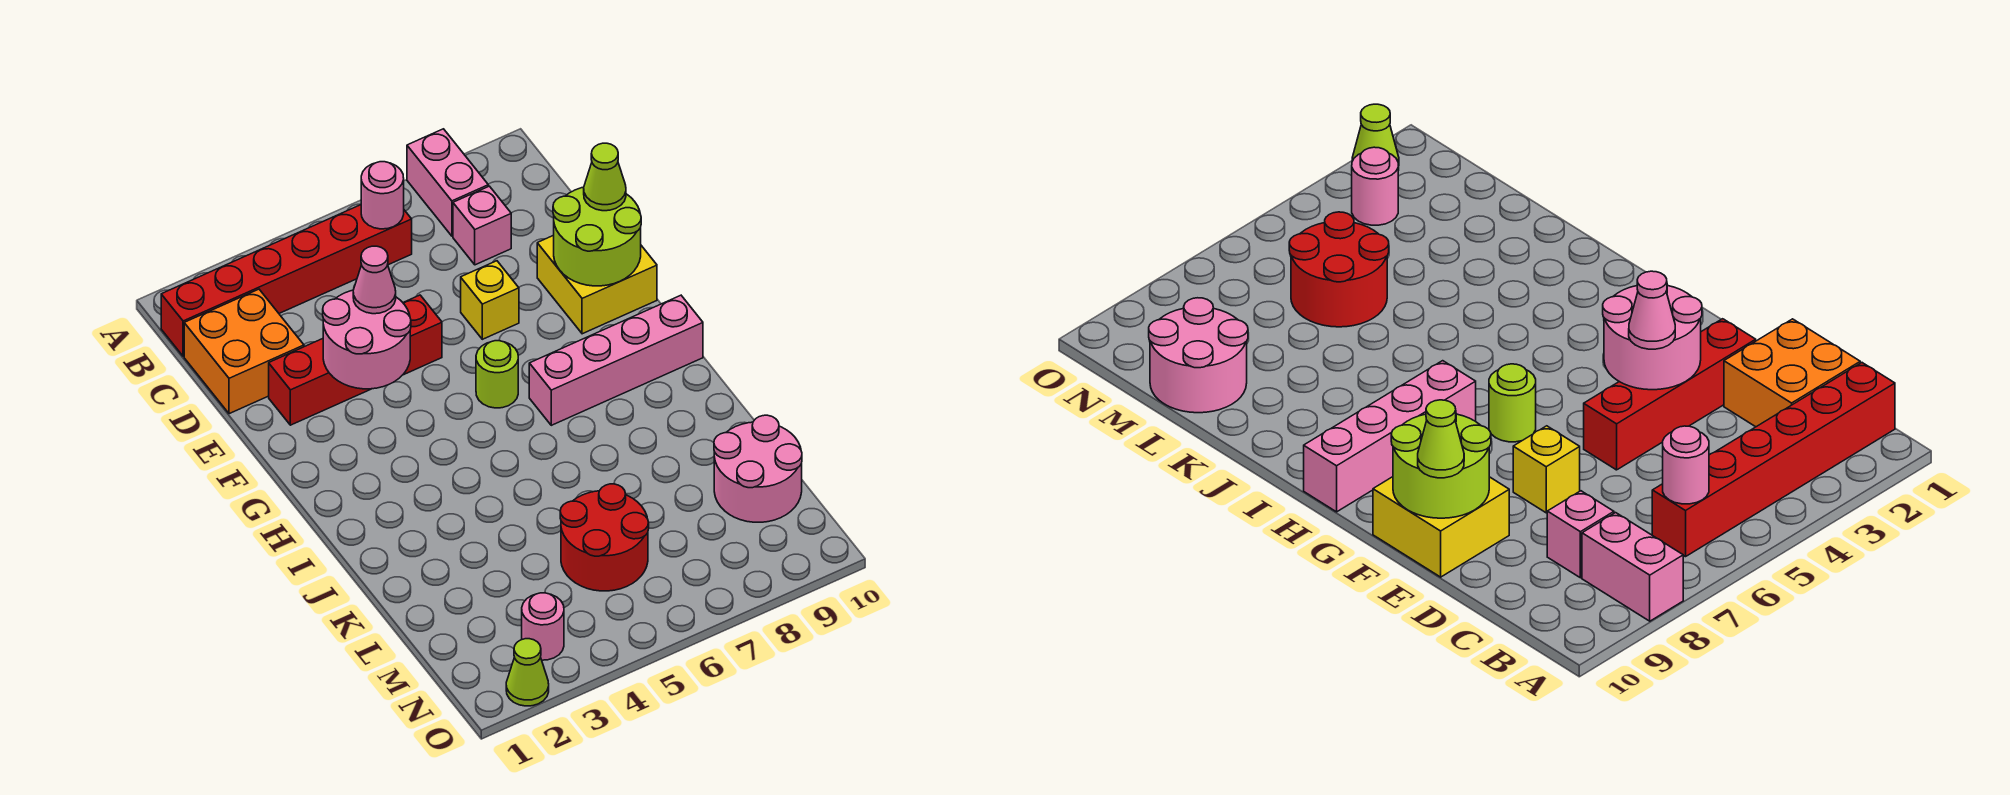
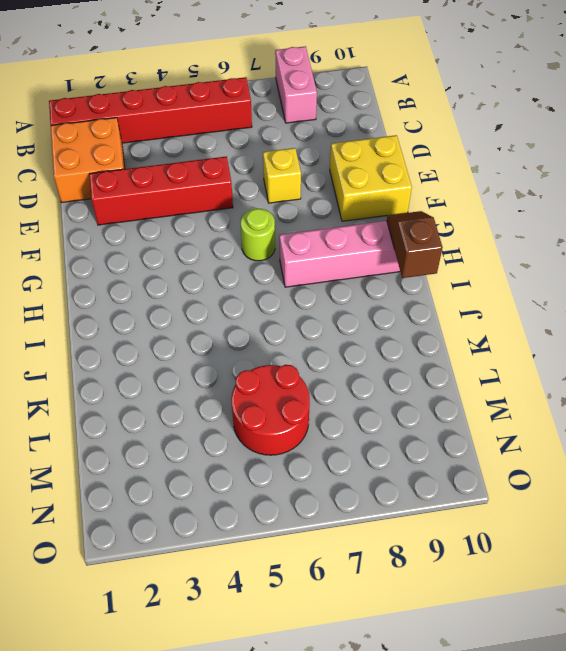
brown slope H10:I10 level 2 top I -> none
none -> pink brick C8 level 1
none -> pink round brick L9:M10 level 1
none -> pink round brick N3 level 1

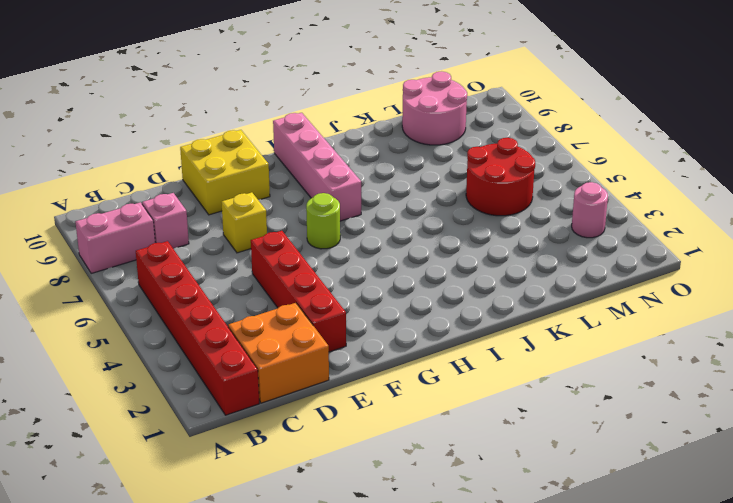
none -> lime cone O2 level 1
none -> pink round brick B6 level 2
none -> pink round brick E3:F4 level 2

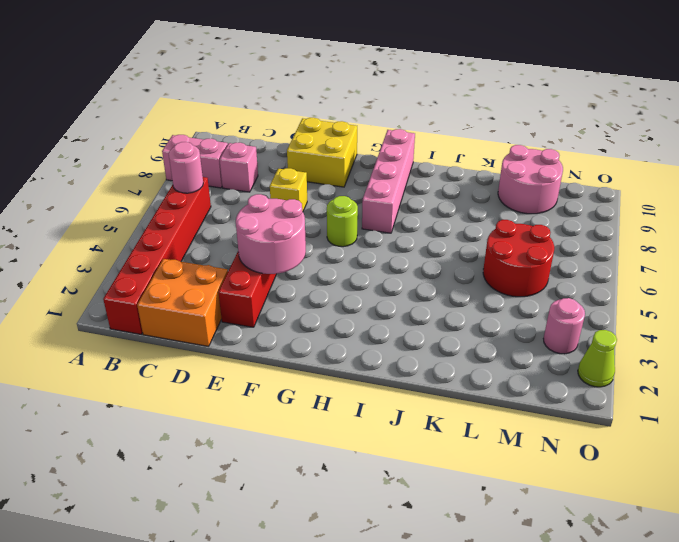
none -> lime round brick E9:F10 level 2
none -> pink cone E4 level 3
none -> lime cone E10 level 3

